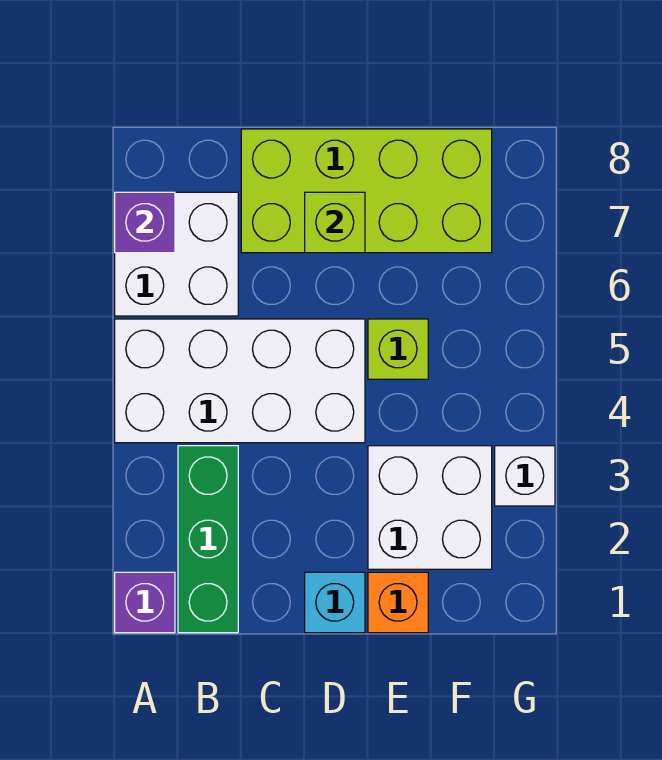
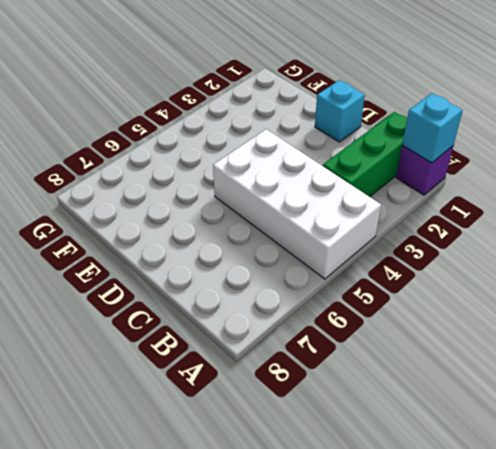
cyan brick A1 level 2 -> none
none -> white brick A6:B7 level 1
none -> lime brick C7:F8 level 1
none -> orange brick E1 level 1

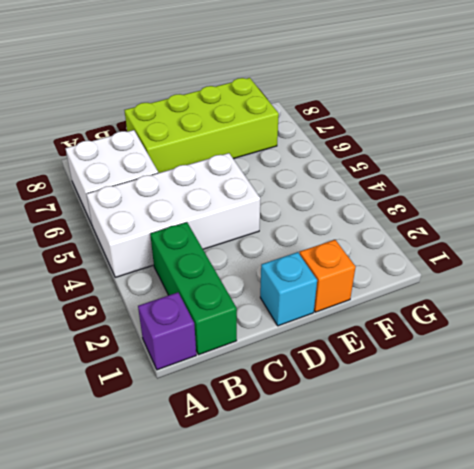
none -> white brick E2:F3 level 1
none -> lime brick E5 level 1
none -> white brick G3 level 1

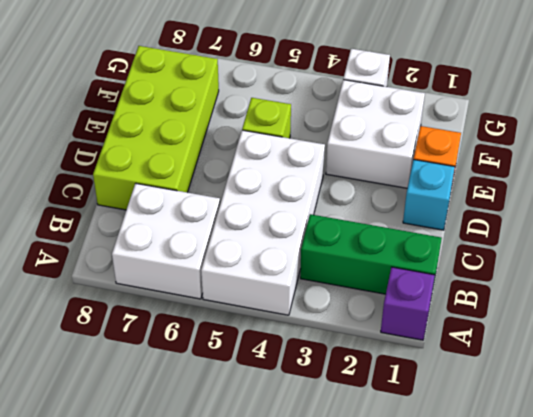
none -> purple brick A7 level 2
none -> lime brick D7 level 2

